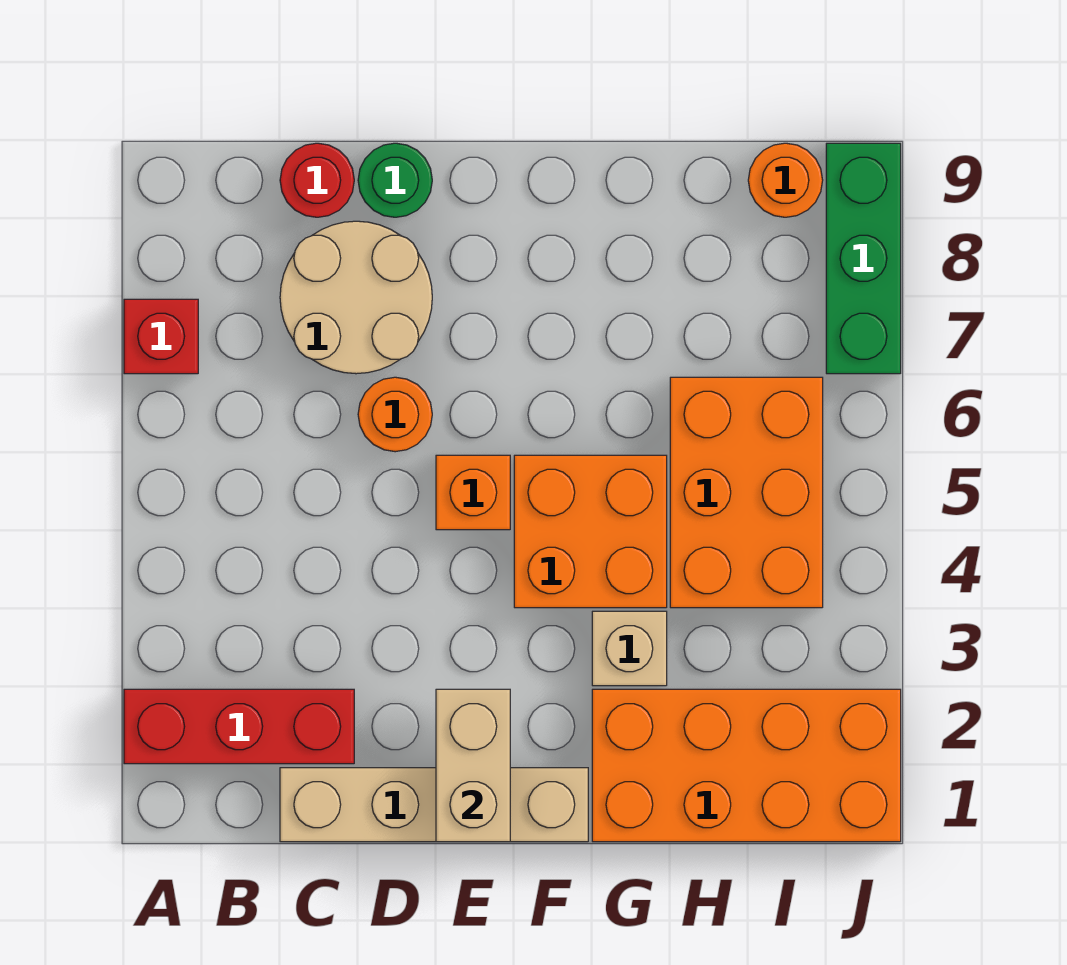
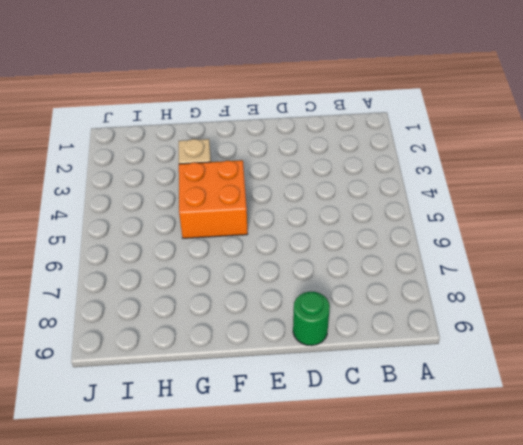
none -> red brick A2:C2 level 1
none -> red brick A7 level 1
none -> tan brick C1:F1 level 1

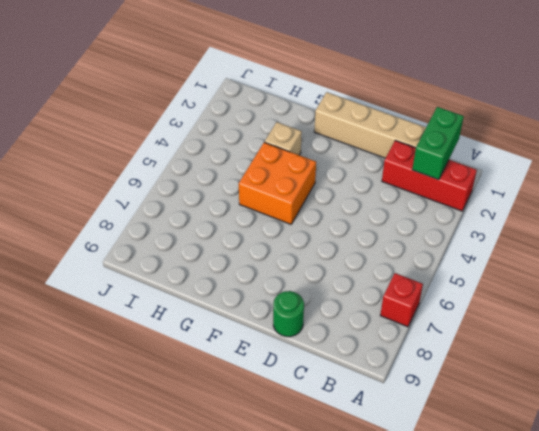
green brick B1:B2 level 2 -> none
none -> tan round brick C7:D8 level 1
none -> red round brick C9 level 1
none -> orange round brick D6 level 1

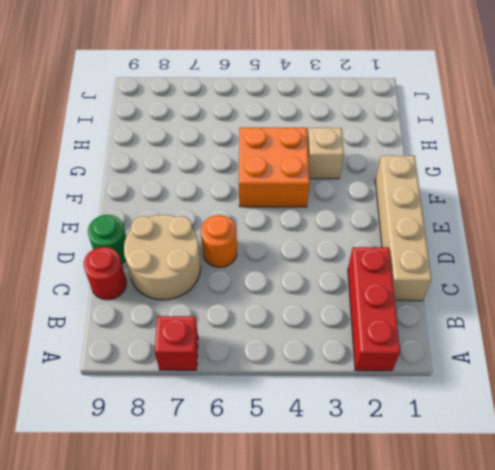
none -> orange brick E5 level 1
none -> orange brick G1:J2 level 1
none -> orange brick H4:I6 level 1

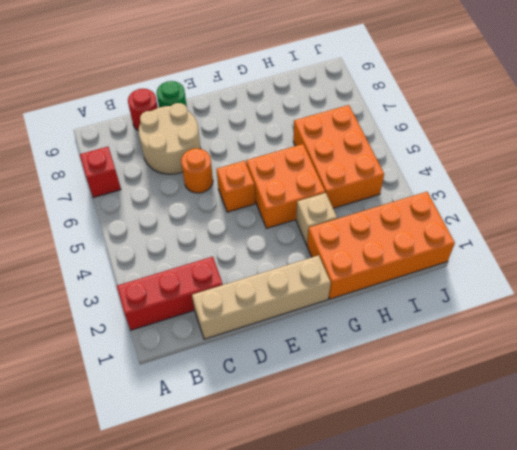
none -> orange round brick I9 level 1
none -> green brick J7:J9 level 1
none -> tan brick E1:E2 level 2

